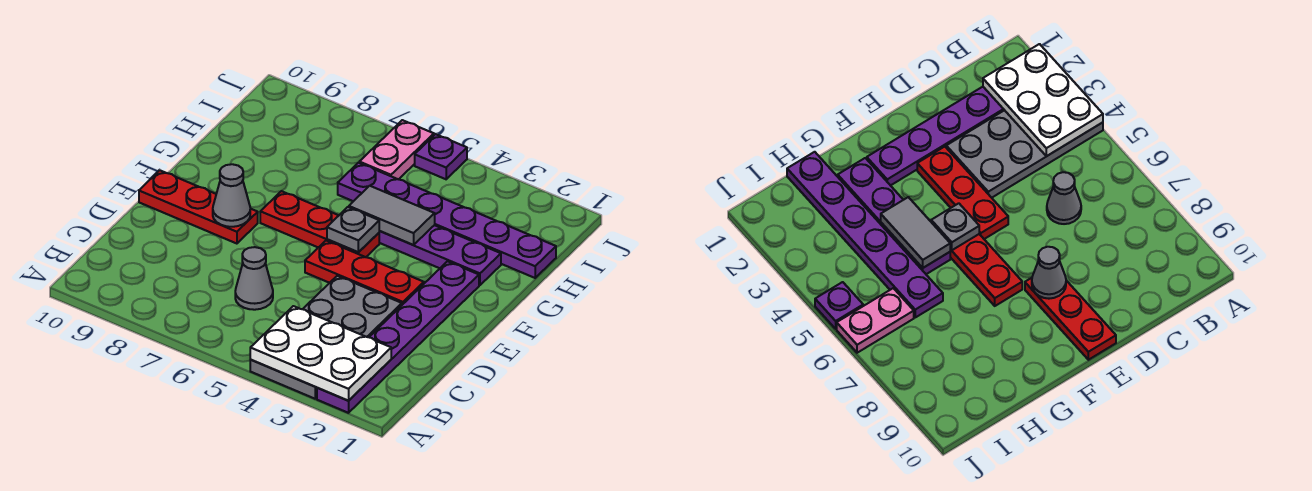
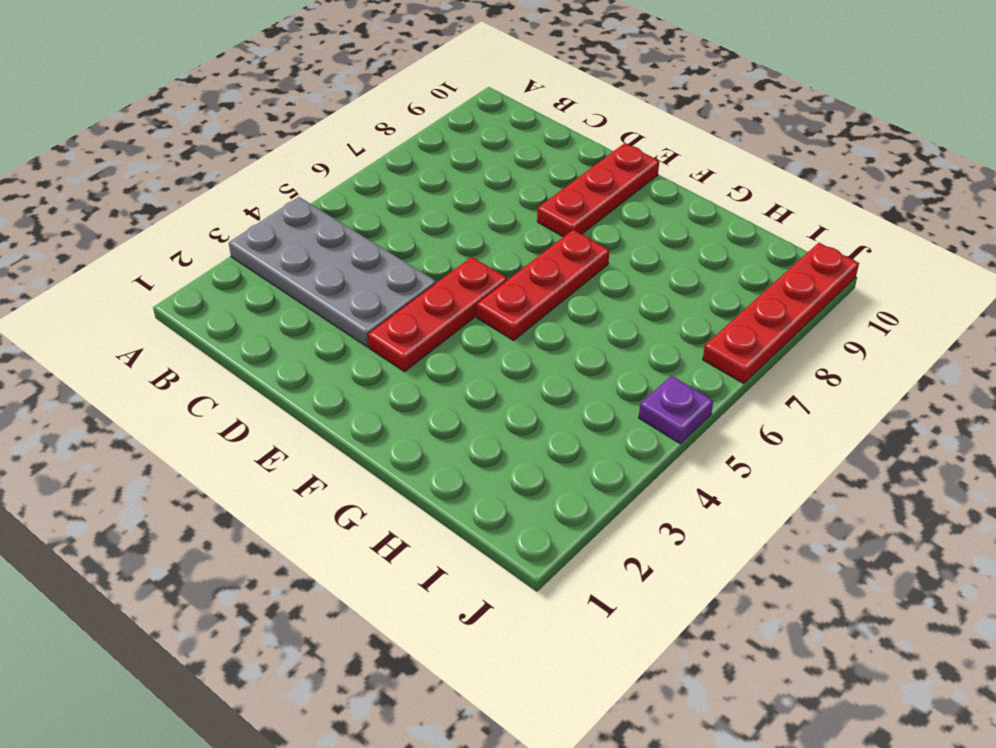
red plate J7:J10 level 1 -> none
none -> purple plate A2:F2 level 1
none -> grey cone C6 level 1
none -> purple plate G2:G5 level 1

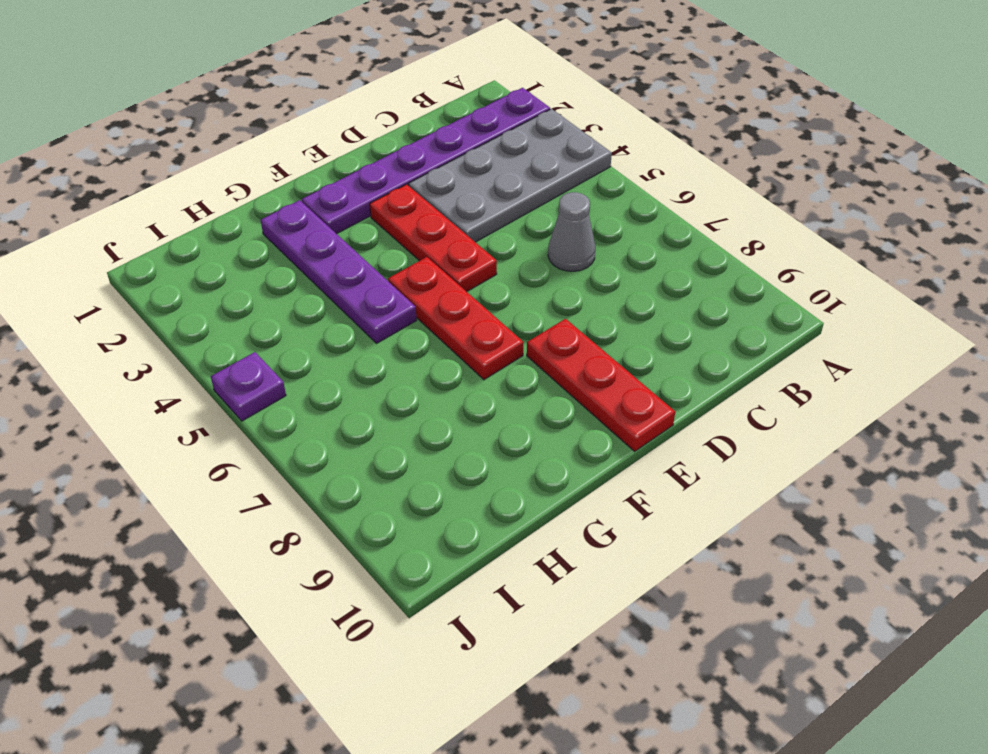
none -> purple plate H1:H6 level 1
none -> pink plate I6:J6 level 1
none -> white plate A2:B4 level 2

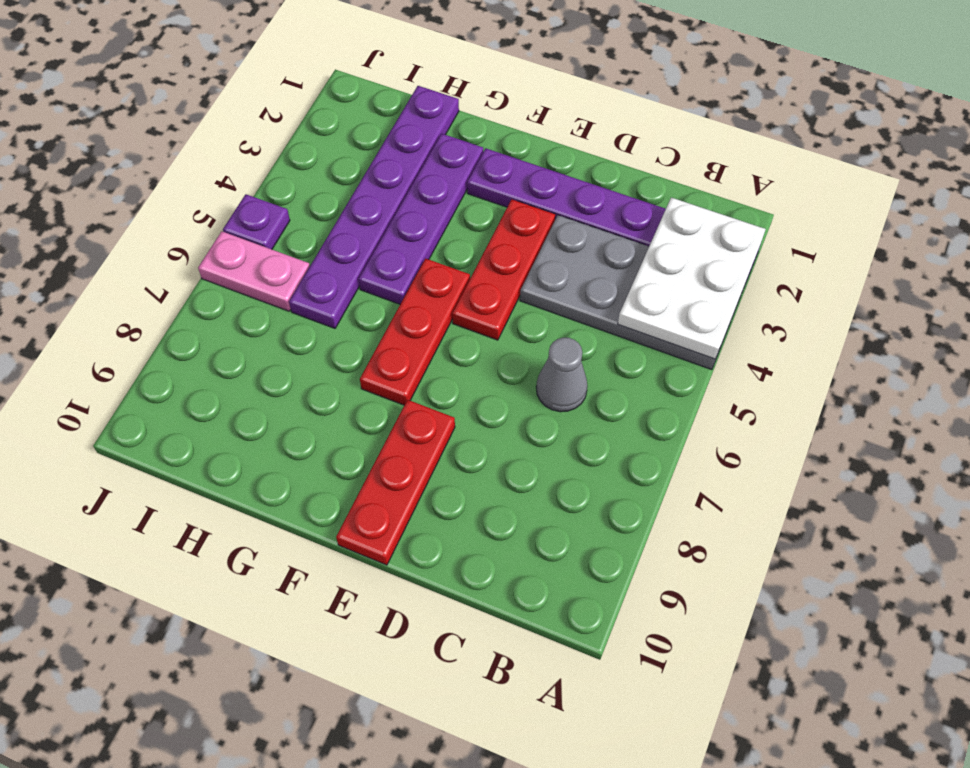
none -> grey cone E8 level 2
none -> grey plate F5 level 2
none -> grey tile G4:G5 level 2

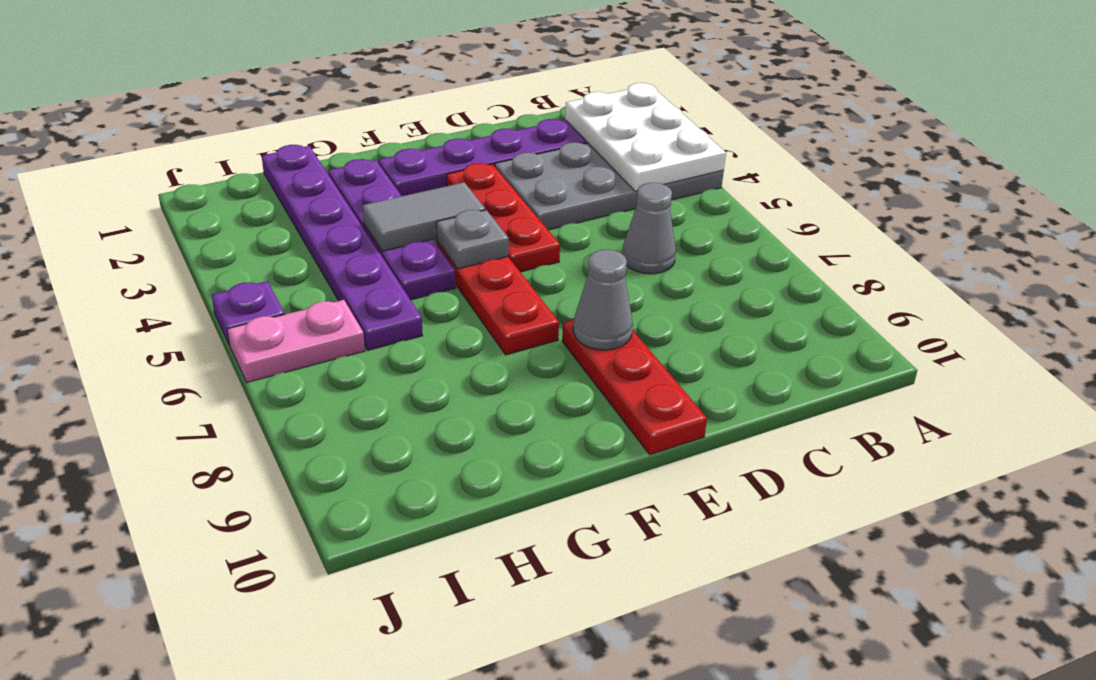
grey tile F4:G4 level 2 -> grey tile G4:G5 level 2

